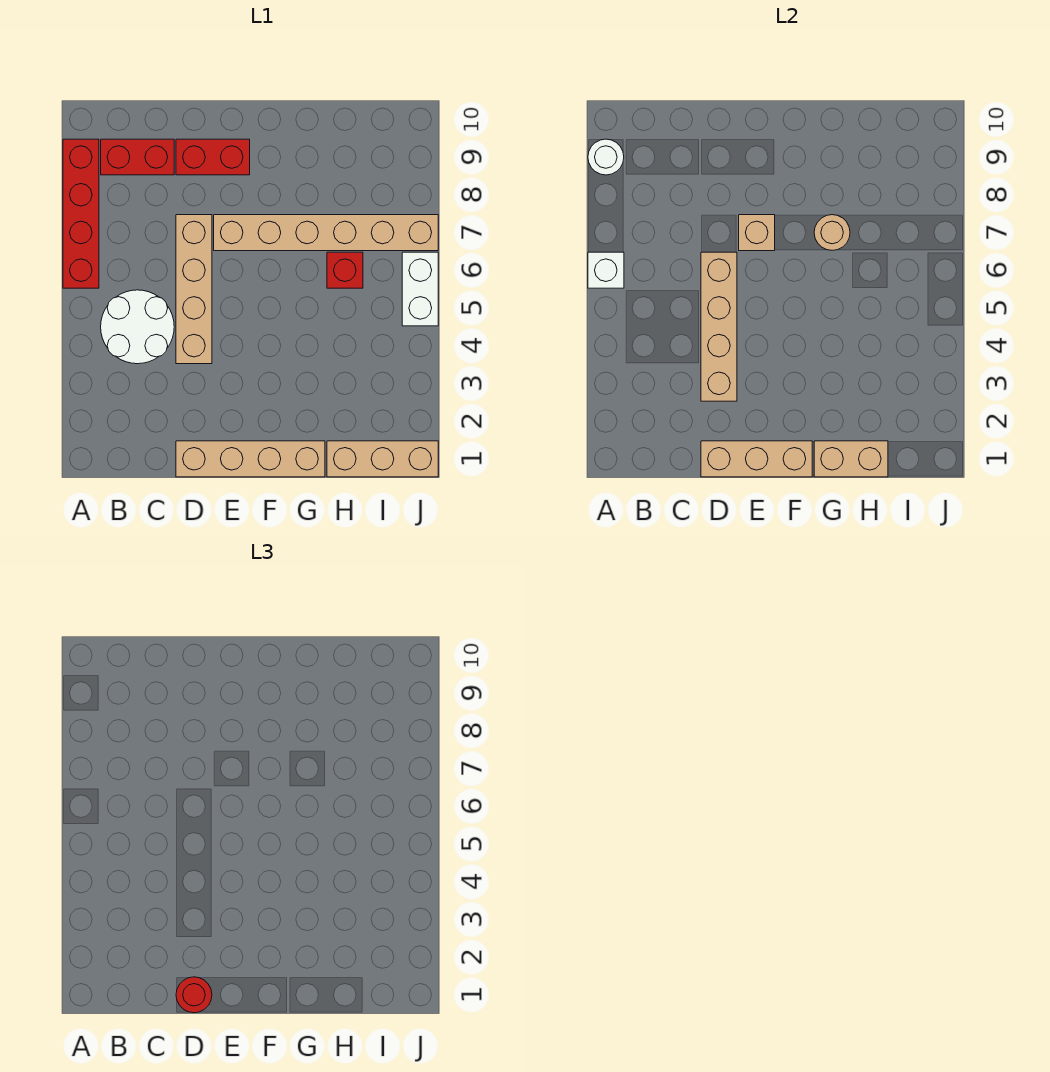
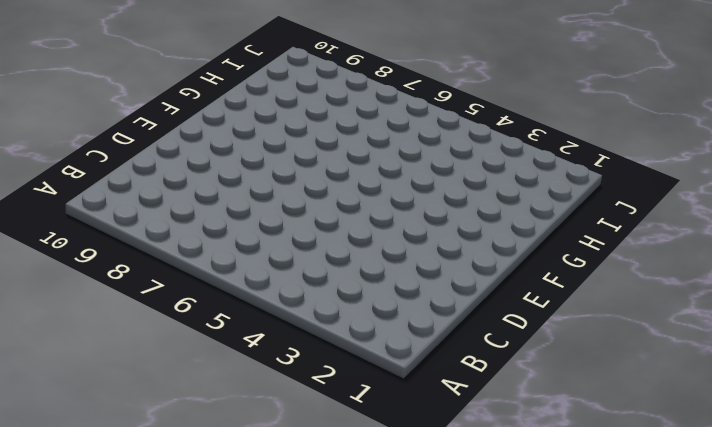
none -> red brick A6:A9 level 1
none -> white round brick B4:C5 level 1
none -> red brick B9:C9 level 1

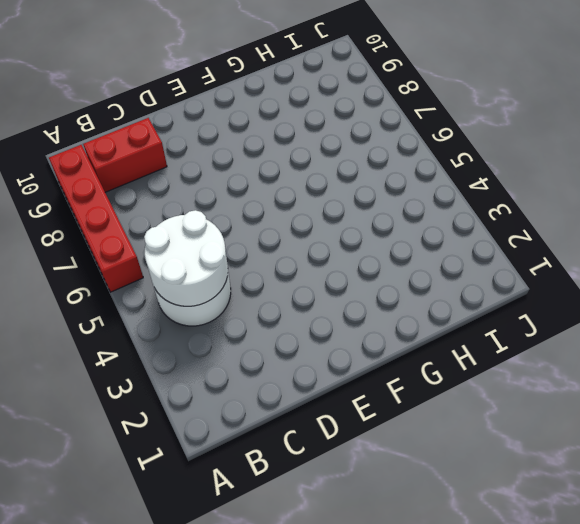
white round brick B4:C5 level 2 -> none
none -> tan brick D1:G1 level 1
none -> tan brick D4:D7 level 1
none -> red brick D9:E9 level 1

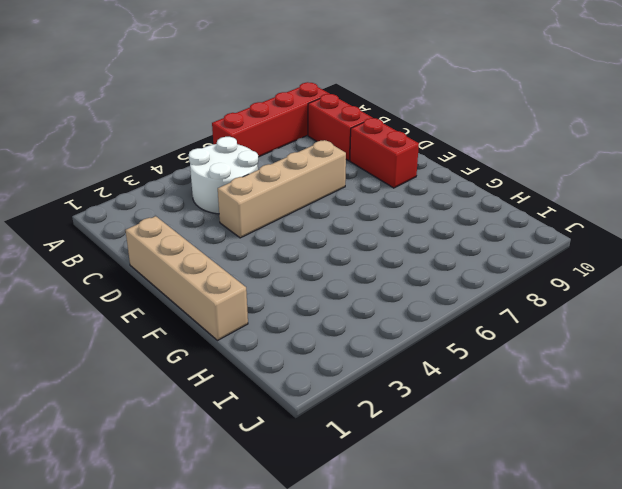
none -> tan brick E7:J7 level 1
none -> tan brick H1:J1 level 1
none -> red brick H6 level 1

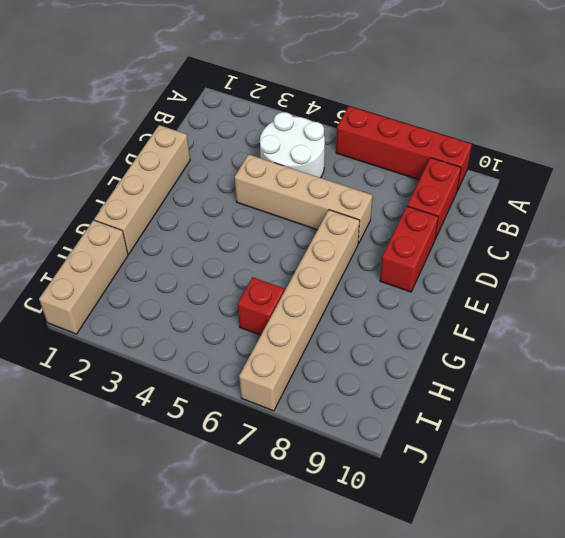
none -> white brick J5:J6 level 1
none -> white brick A6 level 2
none -> white round brick A9 level 2

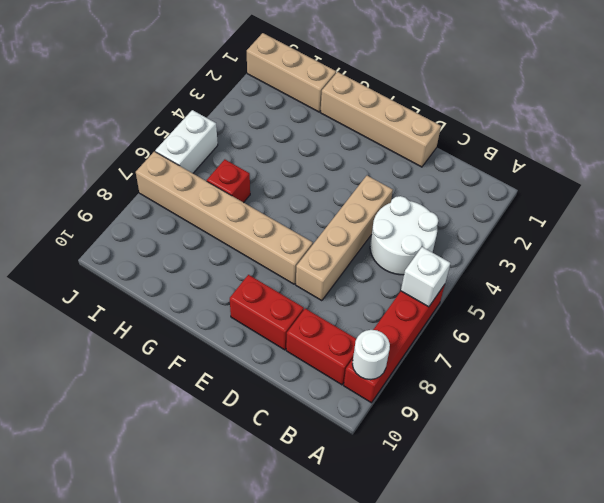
none -> tan brick D1:F1 level 2
none -> tan brick D3:D6 level 2
none -> tan brick E7 level 2

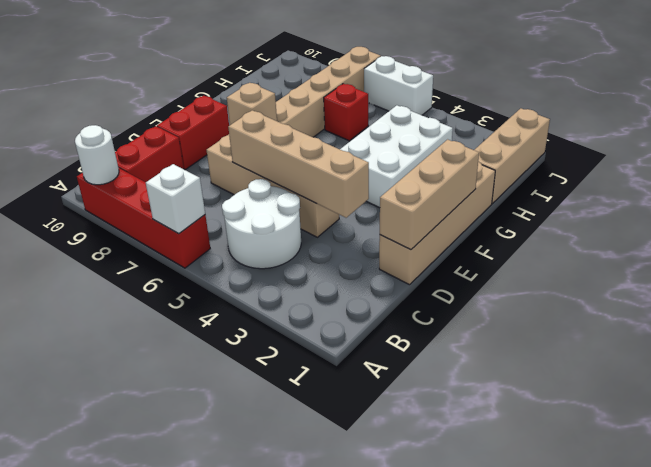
white brick F3:H4 level 1 -> none
none -> tan brick G1:H1 level 2
none -> tan round brick G7 level 2
none -> red round brick D1 level 3

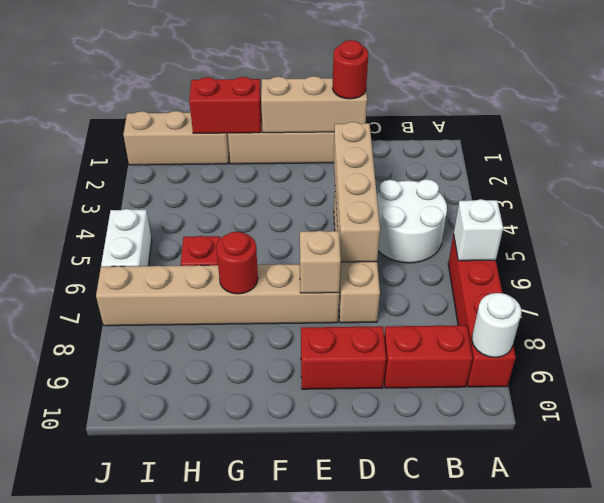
red brick G1:H1 level 2 -> tan brick G1:H1 level 2
red round brick G7 level 2 -> tan round brick G7 level 2

